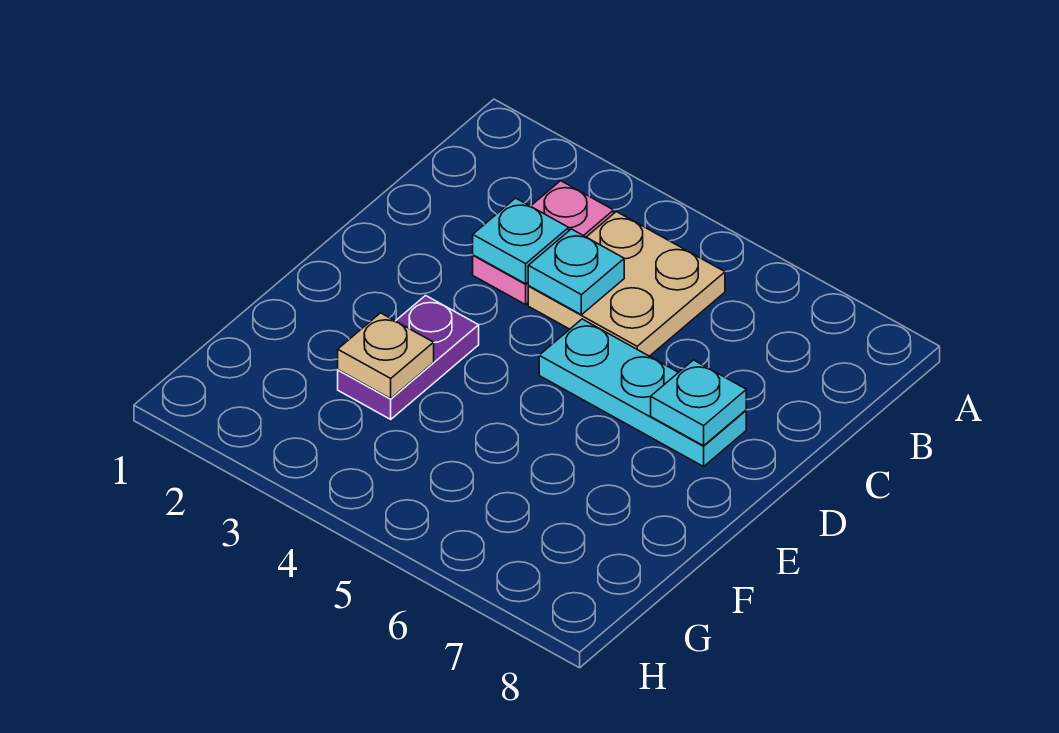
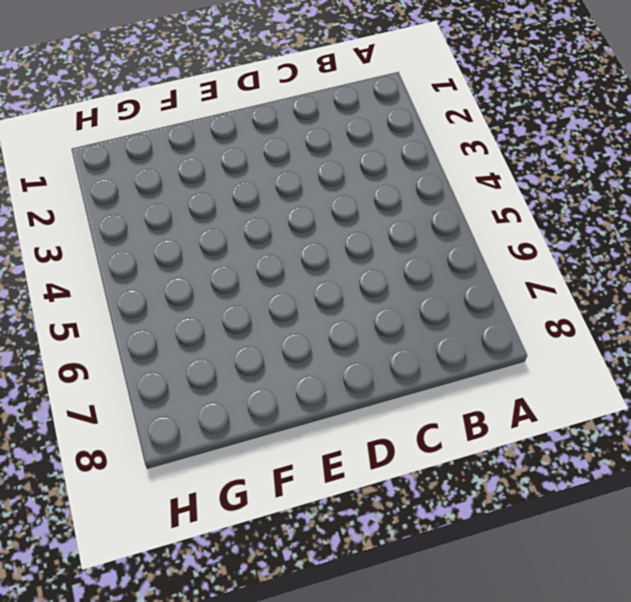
none -> pink plate B3:C3 level 1
none -> tan plate B4:C5 level 1

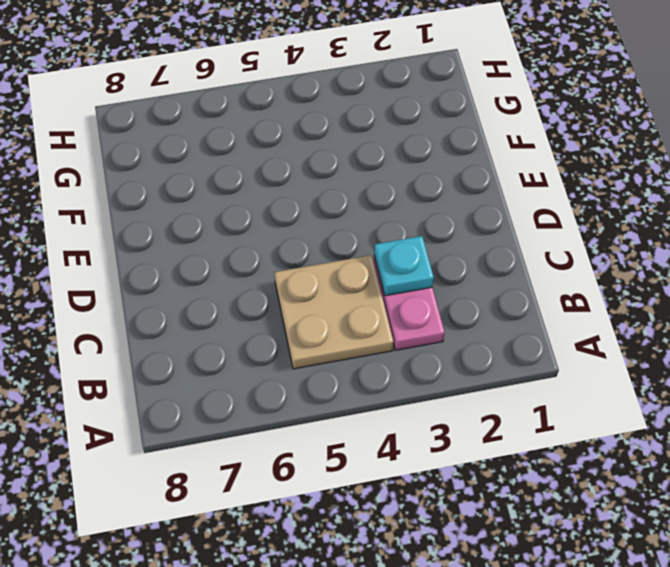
none -> cyan plate D5:D7 level 1
none -> purple plate E3:F3 level 1

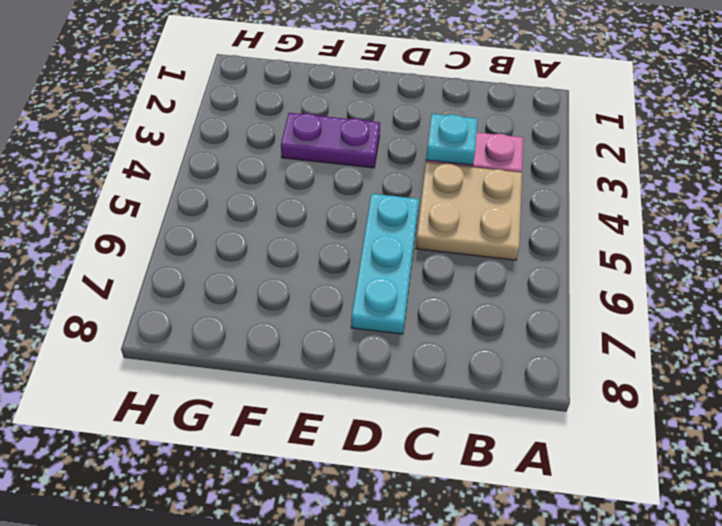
none -> cyan plate C4 level 2
none -> cyan plate D7 level 2

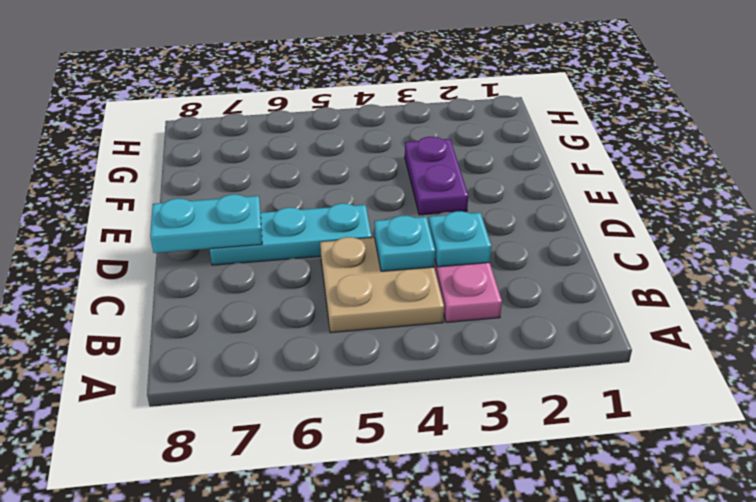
cyan plate D7:D8 level 2 -> cyan plate D7 level 2
none -> tan plate F3 level 2

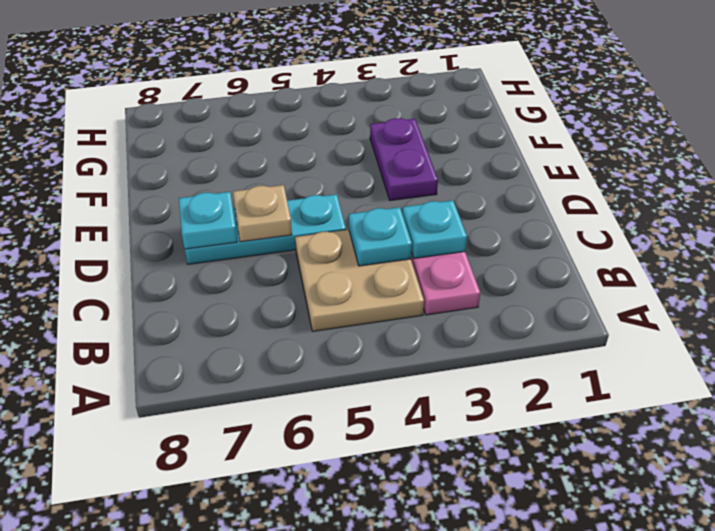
tan plate D6 level 2 -> tan plate F3 level 2

